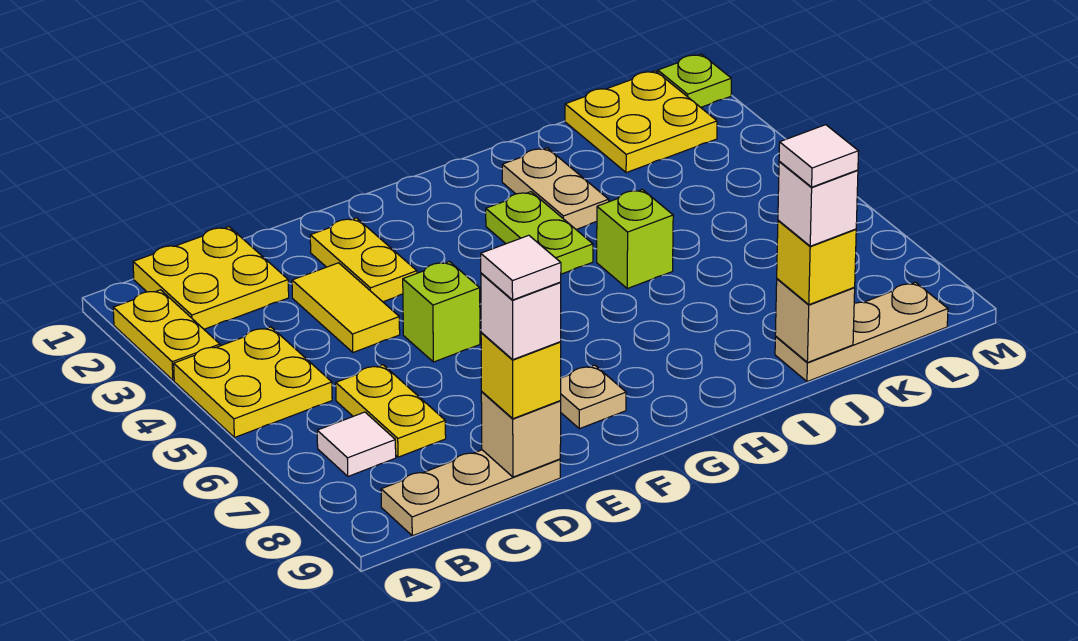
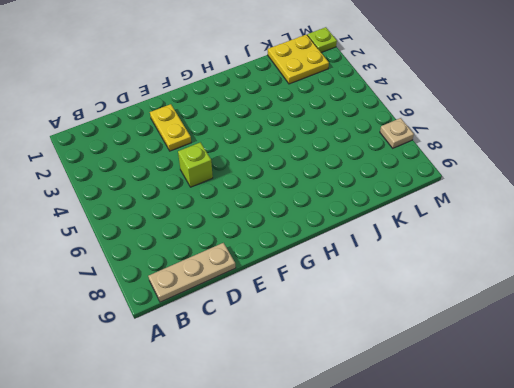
tan plate M7 level 1 -> tan plate F8 level 1
none -> yellow plate A2:A3 level 1
none -> yellow plate A4:B5 level 1
none -> yellow plate B1:C2 level 1

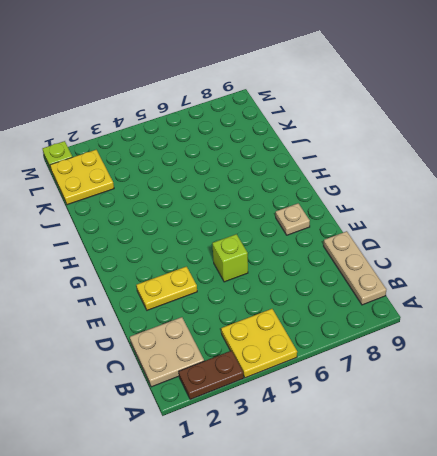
brown plate A2:A3 level 1 -> yellow plate A2:A3 level 1
tan plate B1:C2 level 1 -> yellow plate B1:C2 level 1
none -> white tile B7 level 1
none -> yellow plate C6:C7 level 1
none -> yellow tile D3:D4 level 1

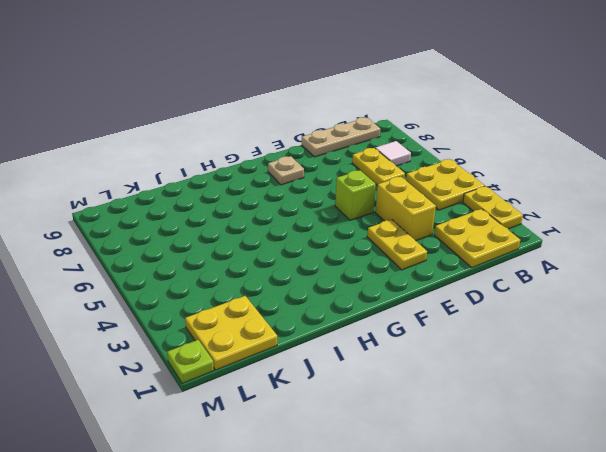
yellow brick D3:D4 level 1 -> yellow tile D3:D4 level 1
none -> lime plate H3:H4 level 1
none -> tan plate I2:I3 level 1
none -> lime brick I5 level 1

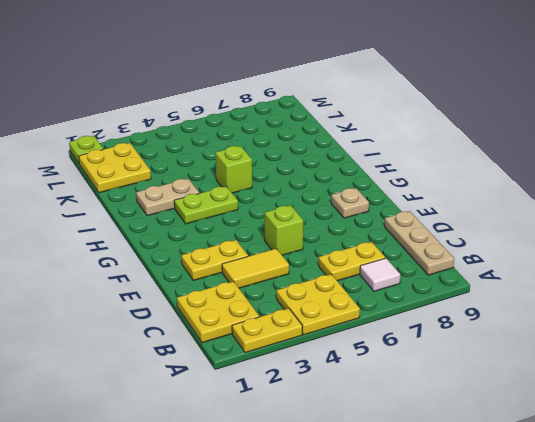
none -> tan plate J9:L9 level 1
none -> tan brick D9 level 2
none -> tan brick J9 level 2

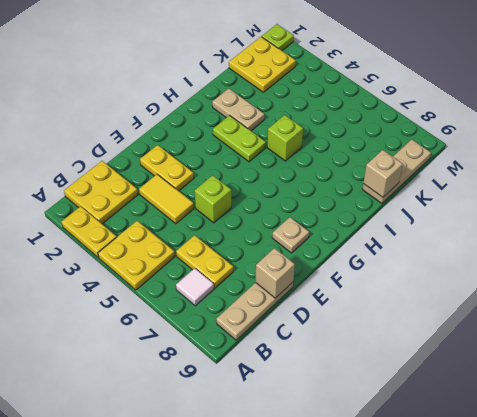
none -> yellow brick D9 level 3
none -> yellow brick J9 level 3
none -> white brick D9 level 4

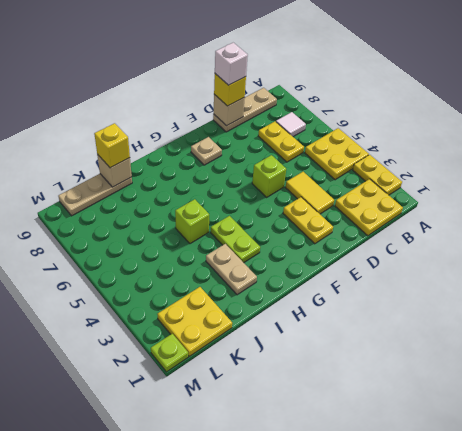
none -> white brick J9 level 4
none -> white tile D9 level 5
none -> white tile J9 level 5

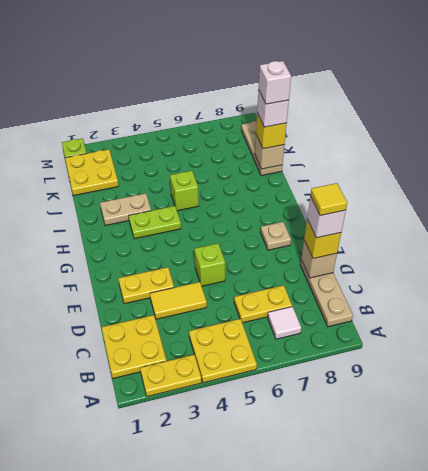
yellow tile D9 level 5 -> white tile D9 level 5
white brick J9 level 5 -> white tile J9 level 5

